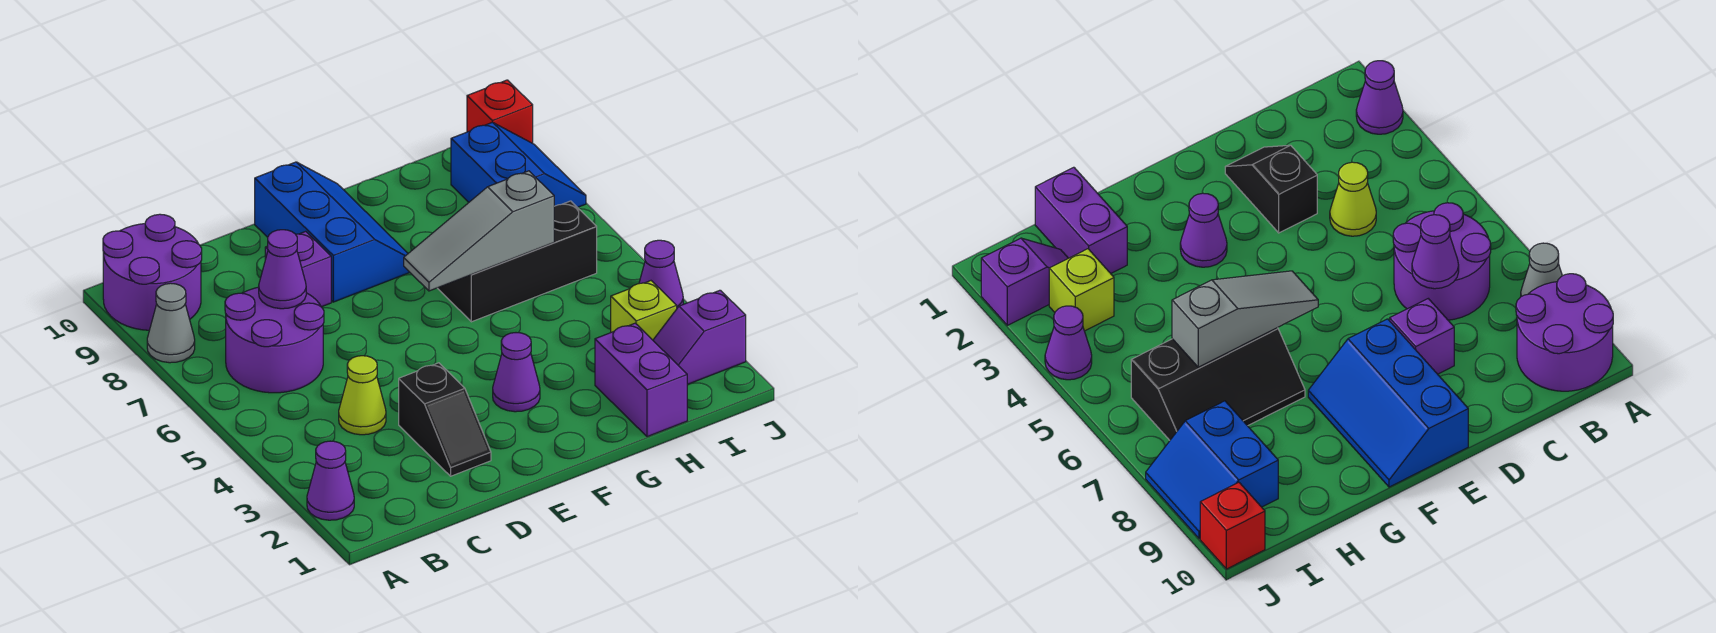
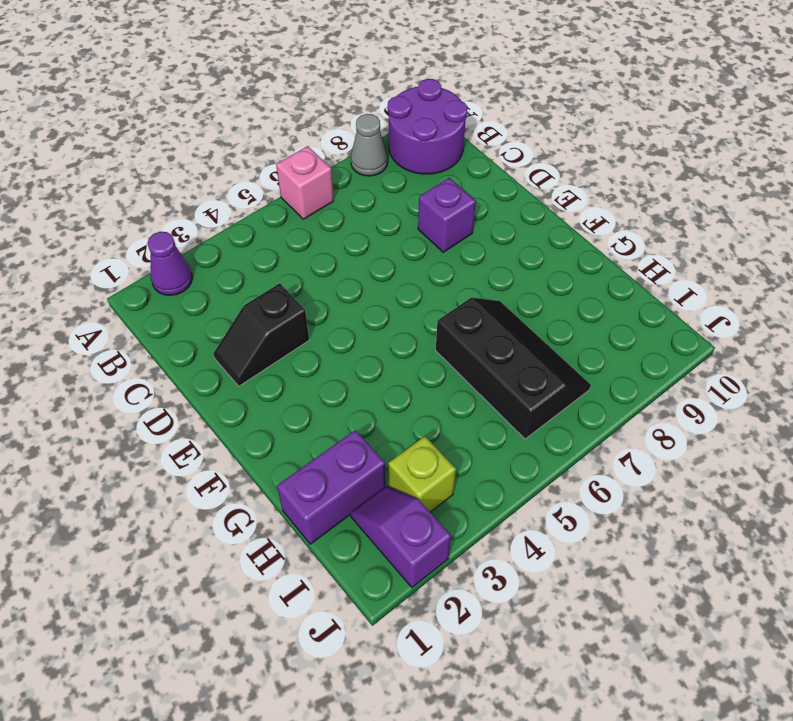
pink brick A6 level 1 -> none
none -> purple round brick B6:C7 level 1
none -> lime cone C4 level 1
none -> blue slope E8:F10 level 1 top E

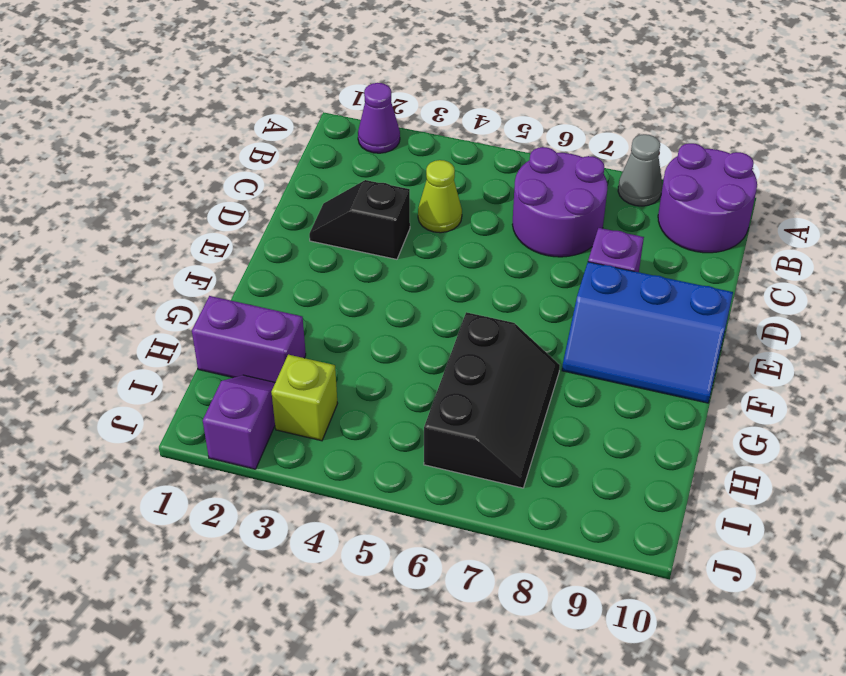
none -> purple cone F3 level 1
none -> blue slope I8:J9 level 1 top I
none -> purple cone J4 level 1

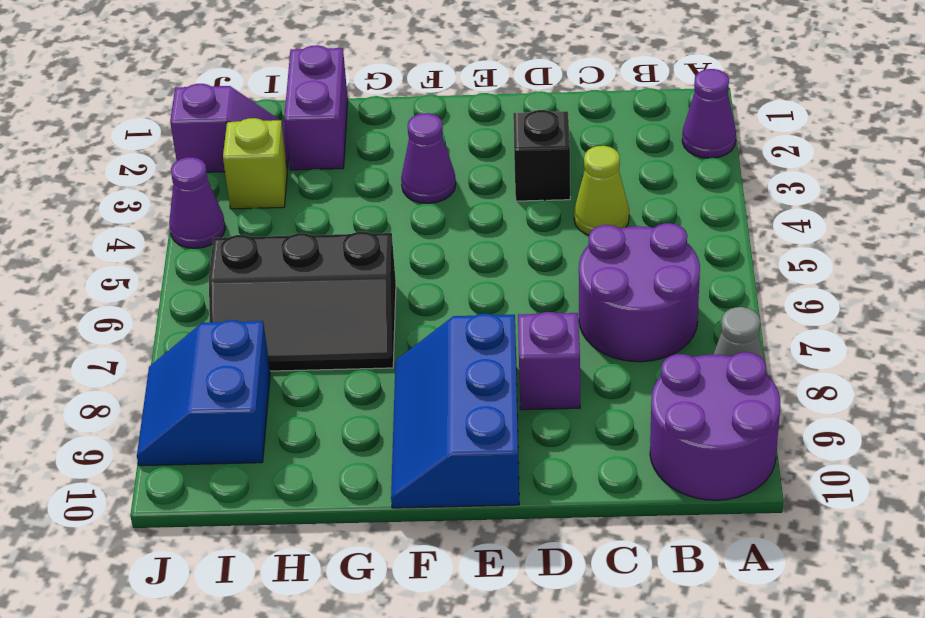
none -> red brick J10 level 1
none -> purple cone C7 level 2
none -> grey slope F6:H6 level 2 top H

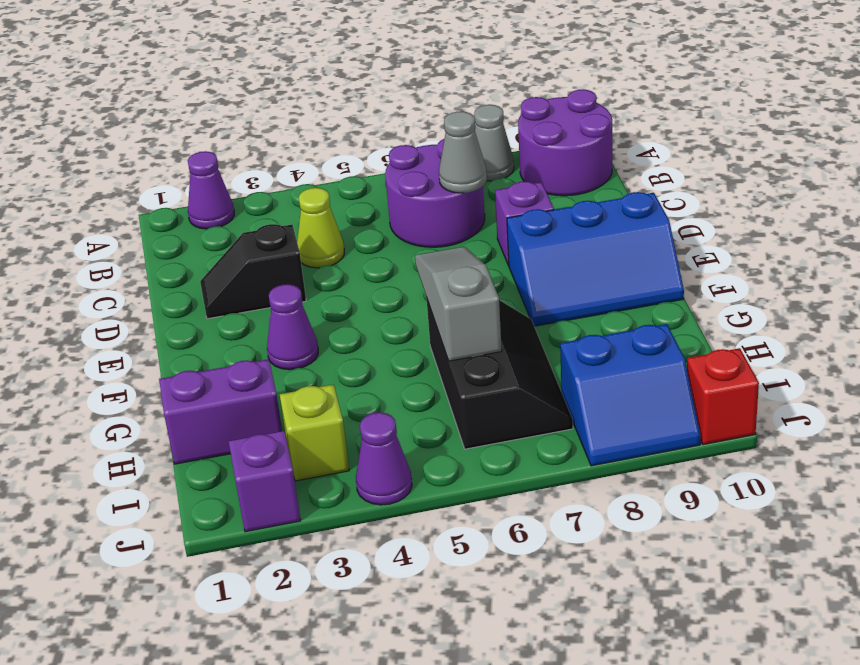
grey cone C7 level 2 -> purple cone C7 level 2

